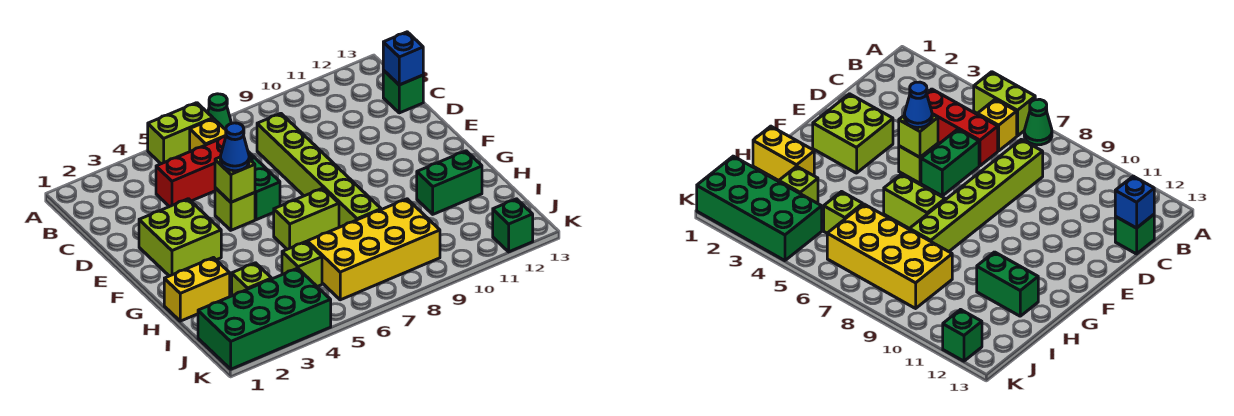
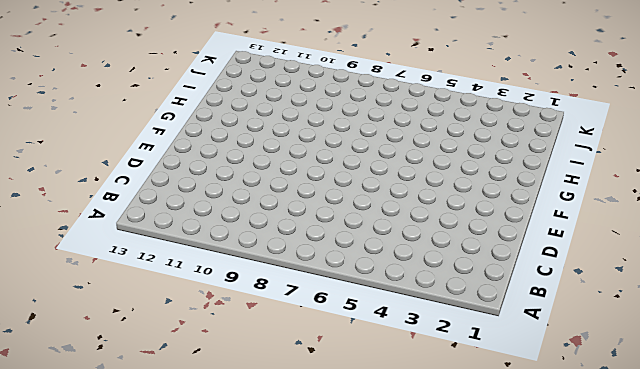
none -> lime brick A5:A6 level 1
none -> green cone A7 level 1
none -> yellow brick B6 level 1

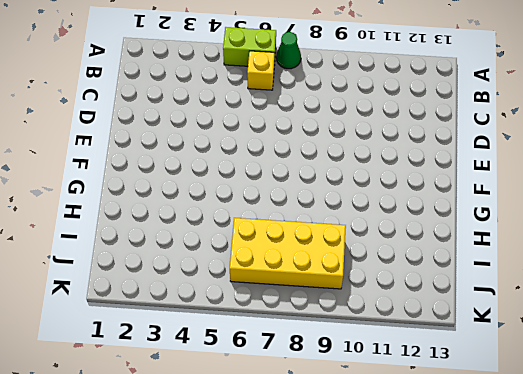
none -> red brick C4:C6 level 1
none -> lime brick C8:H8 level 1
none -> green brick C13 level 1

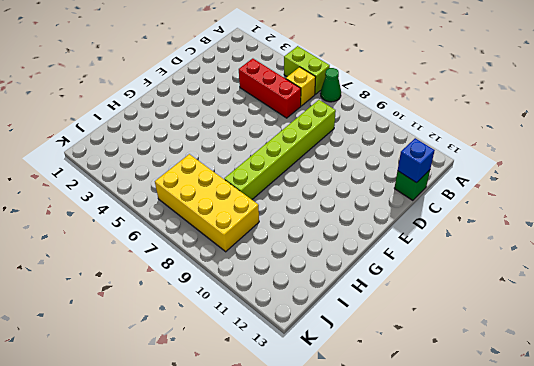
none -> green brick D6:E6 level 1
none -> lime brick E2:F3 level 1
none -> lime brick E5 level 1

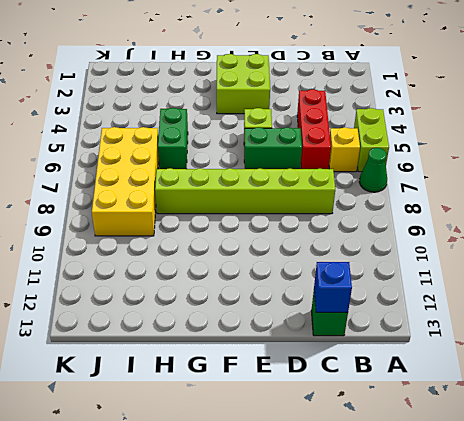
green brick H5:H6 level 1 -> green brick H11:H12 level 1
none -> lime brick G6:G7 level 1
none -> yellow brick H1:H2 level 1
none -> lime brick I3 level 1

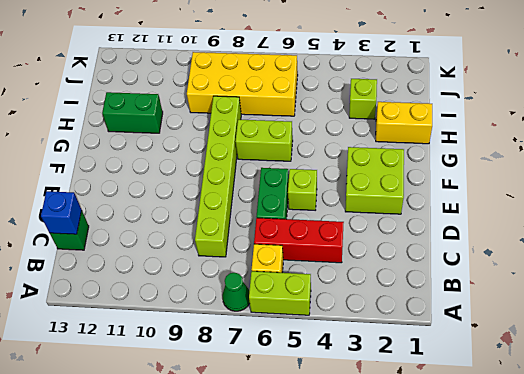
none -> lime brick I5 level 1
none -> green brick J1:K4 level 1
none -> green brick K12 level 1

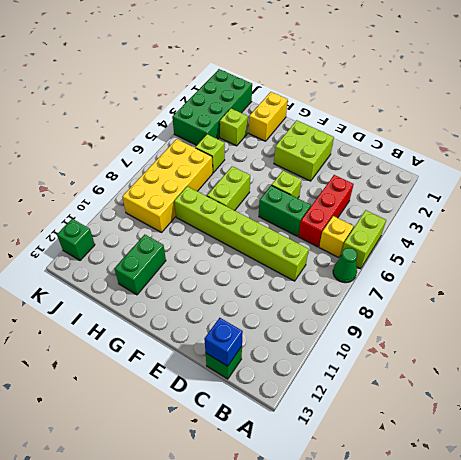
none -> lime brick E5 level 2
none -> blue cone E5 level 3

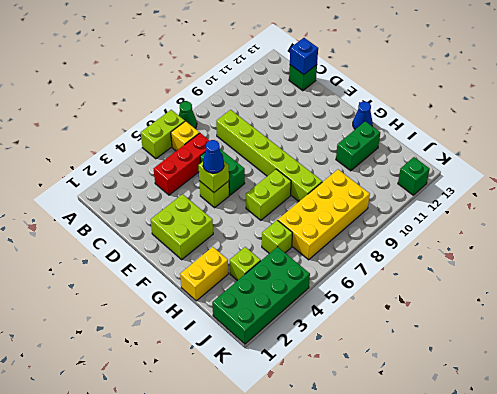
blue cone G13 level 1 -> none

